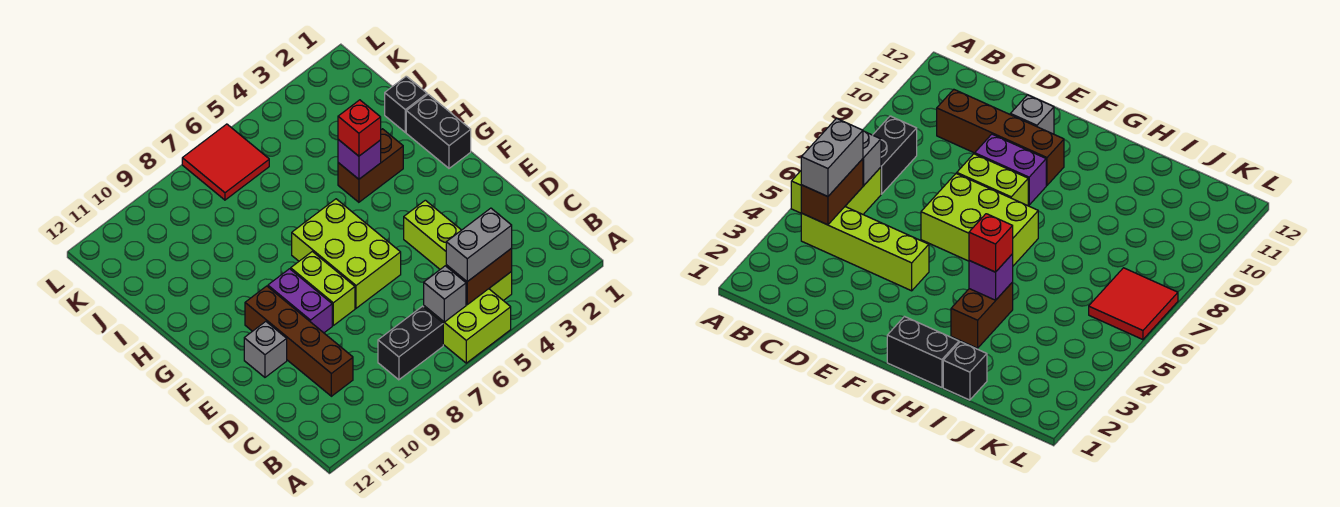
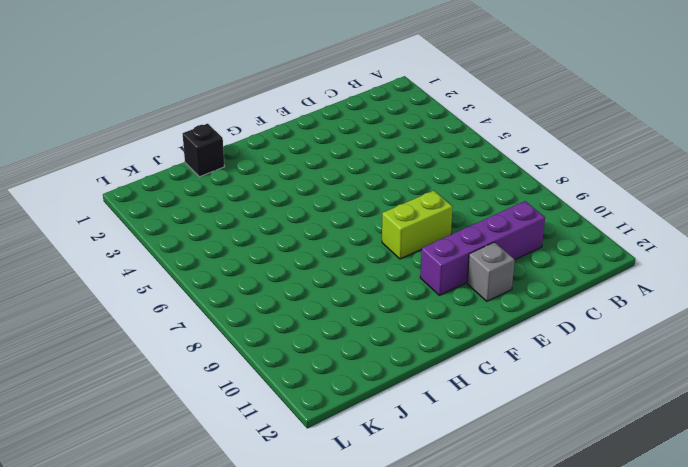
purple brick C10:F10 level 1 -> brown brick C10:F10 level 1
none -> lime brick A5:B6 level 1
none -> lime brick B4:E4 level 1
none -> black brick B7:B8 level 1

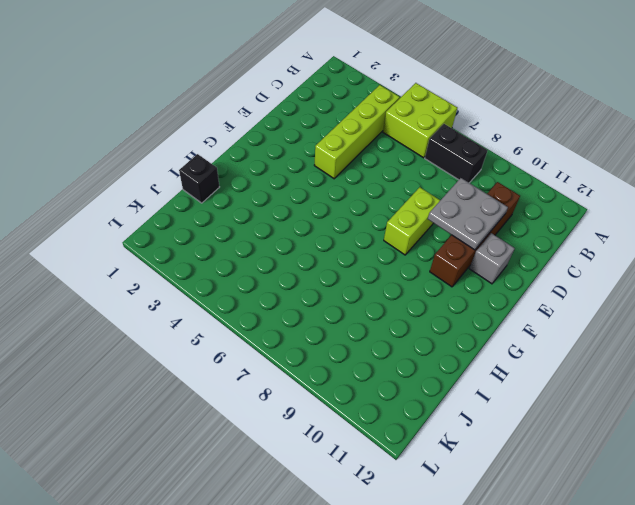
grey plate D9:E10 level 2 -> none
none -> lime brick E6:G7 level 1
none -> purple brick E9:F9 level 1
none -> black brick G1:H1 level 1

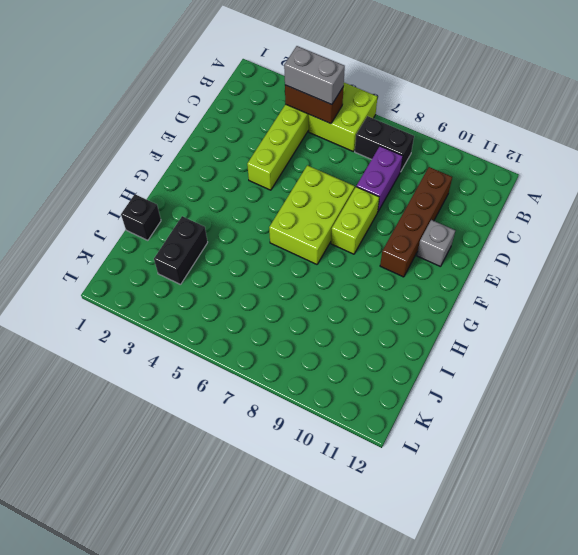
purple brick C8:D8 level 1 -> purple brick E9:F9 level 1
black brick I3:J3 level 1 -> black brick G1:H1 level 1
none -> brown brick H3:H4 level 1
none -> red tile K6:L7 level 1
none -> grey brick B6 level 2

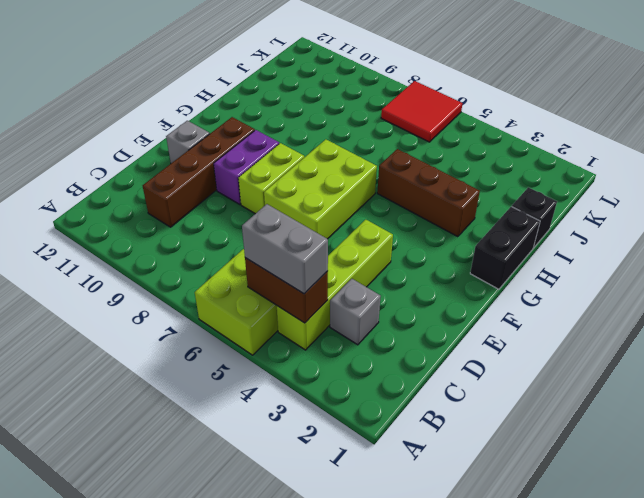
grey brick C3 level 1 -> grey brick B6 level 2
brown brick H3:H5 level 1 -> brown brick H3:H4 level 1
none -> black brick B7:B8 level 1
none -> purple brick H4 level 2
none -> red brick H4 level 3

